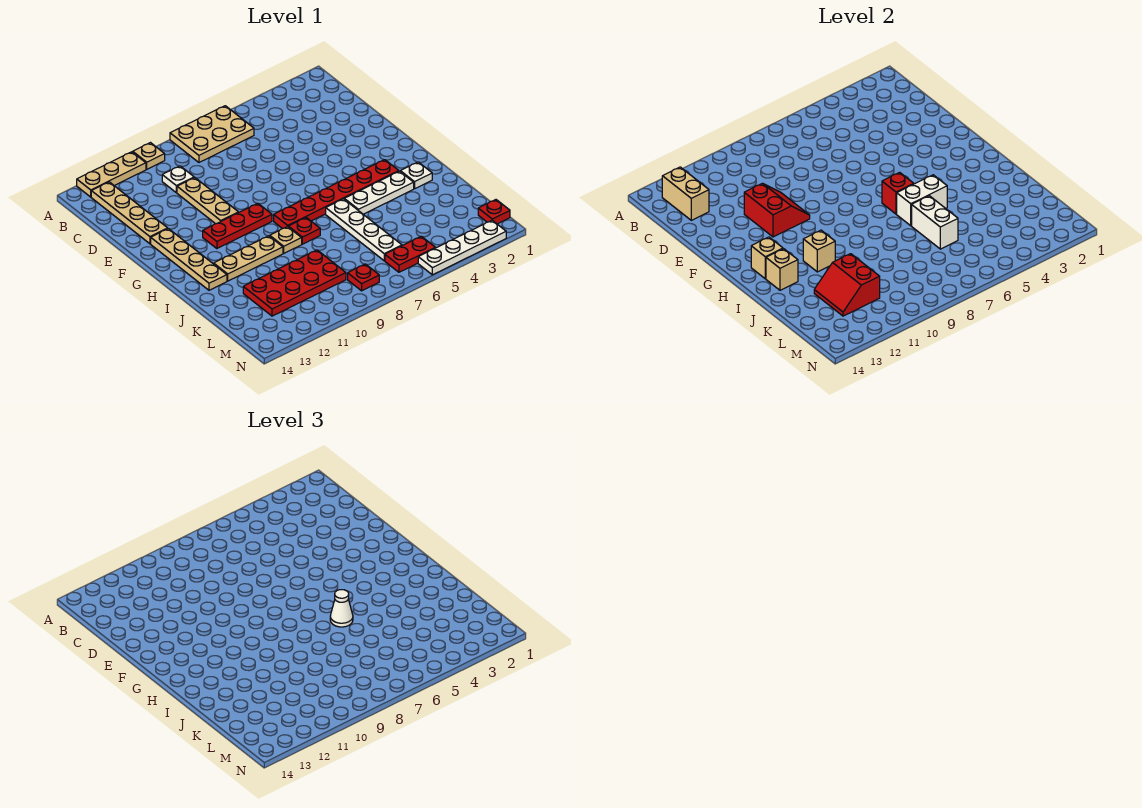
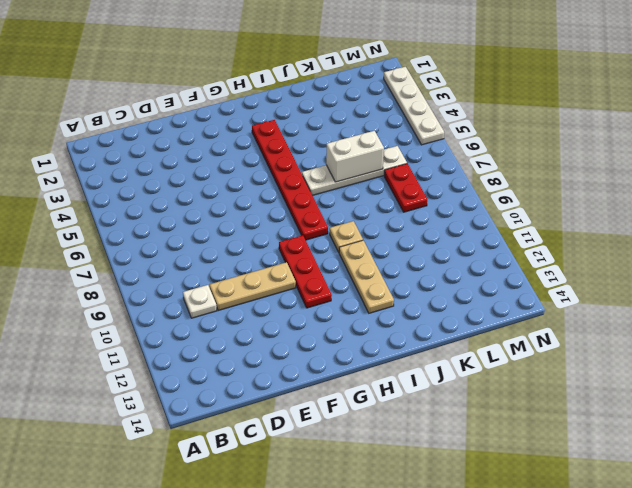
red plate L7:L8 level 1 -> red plate M5:M6 level 1
none -> tan plate A6:B8 level 1
none -> tan plate A10 level 1
none -> tan plate A11:A13 level 1
none -> tan plate B13:E13 level 1

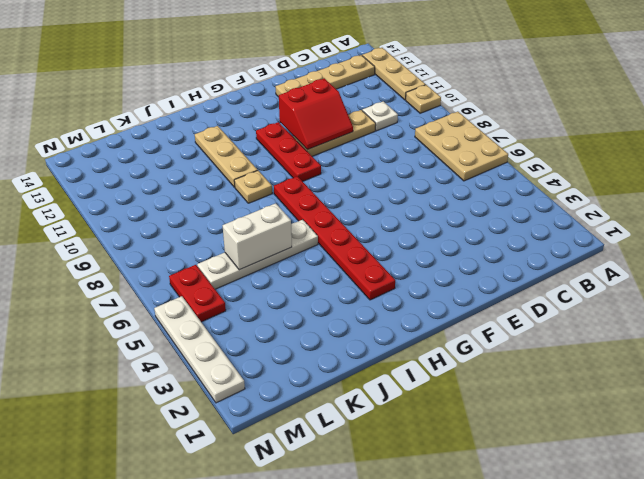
none -> tan plate F13:I13 level 1
none -> white plate I2 level 1
none -> white plate I3:I5 level 1
none -> red plate I8 level 1

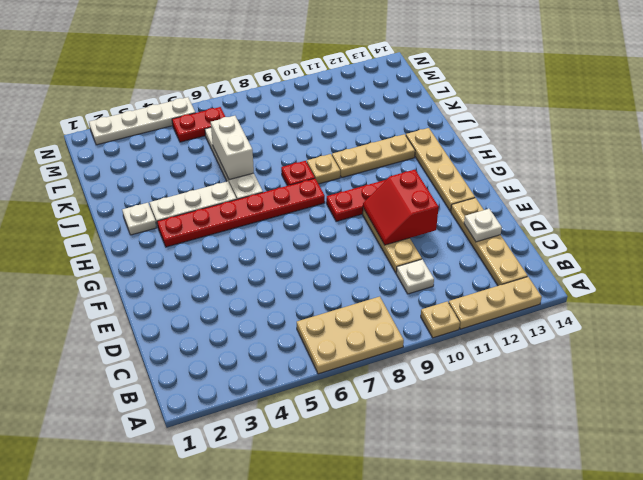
white plate D13 level 2 -> none
none -> red plate K9:L12 level 1
none -> red plate M1 level 1
none -> red plate M8 level 1
none -> tan brick B13:C13 level 2

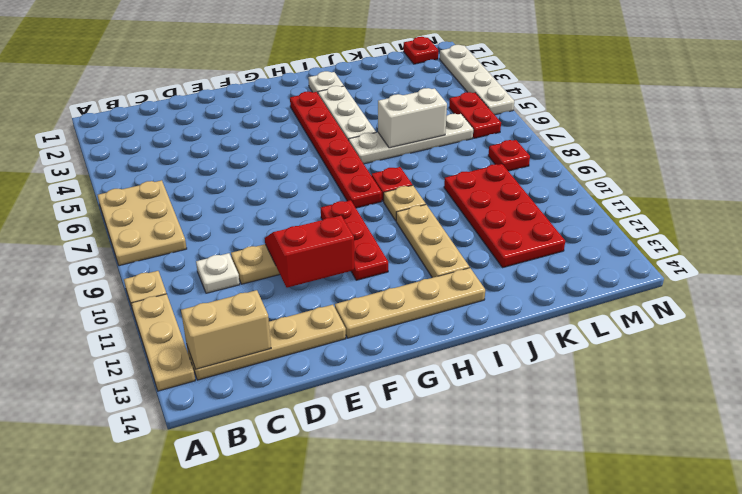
none -> red brick H6 level 2
none -> tan brick H13 level 2
none -> white brick I5:I6 level 2
none -> tan brick I11 level 2

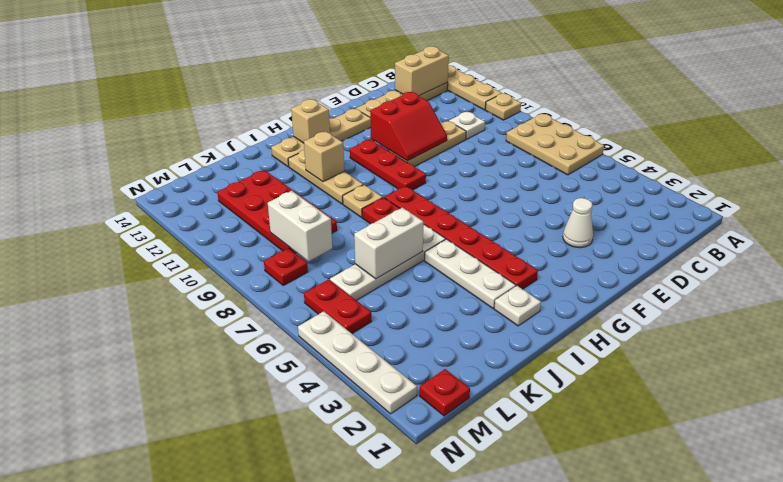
white cone E3 level 1 -> white cone I6 level 3
white brick L8:L9 level 2 -> white brick I5:I6 level 2
none -> red brick H6 level 2
none -> tan brick I13 level 2
none -> red slope K11:L12 level 2 top 11

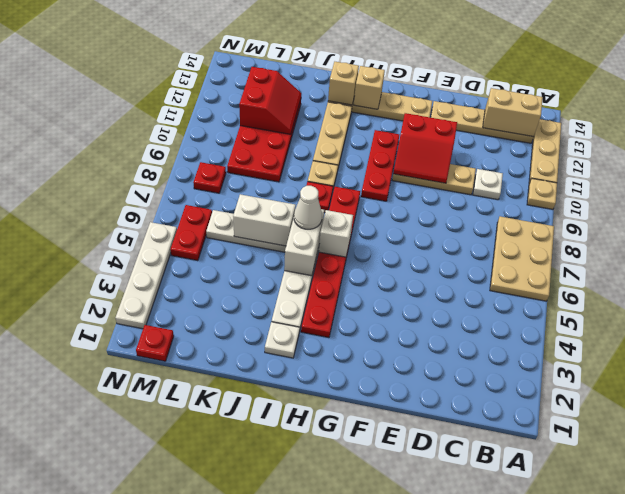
white brick H6 level 2 -> red brick H6 level 2
red slope K11:L12 level 2 top L -> red slope K11:L12 level 2 top 11
none -> tan brick I11 level 2

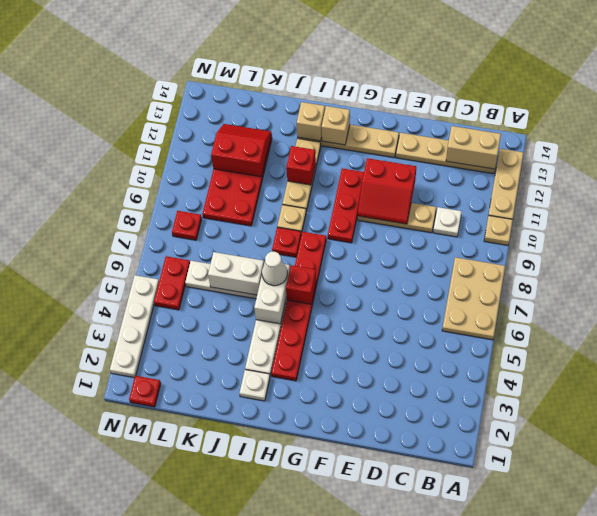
red brick I11 level 2 -> tan brick I11 level 2

